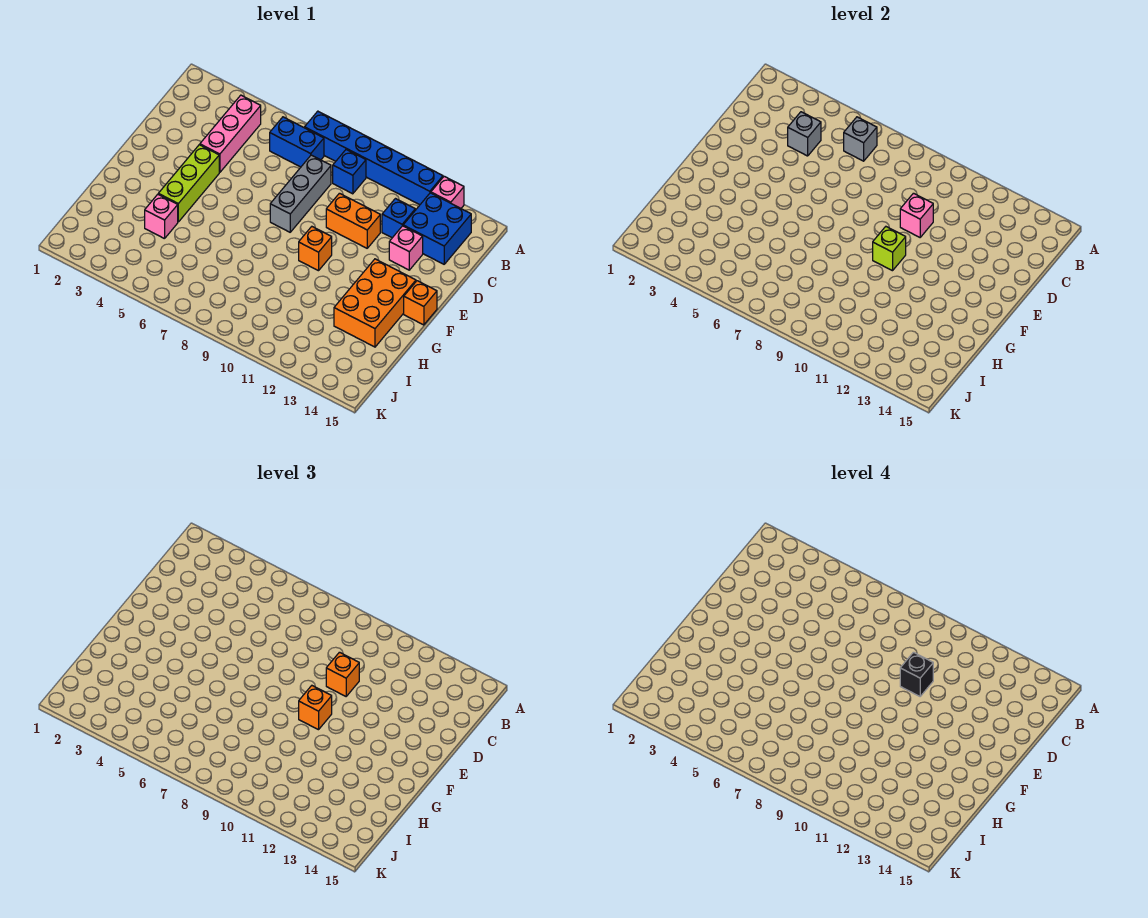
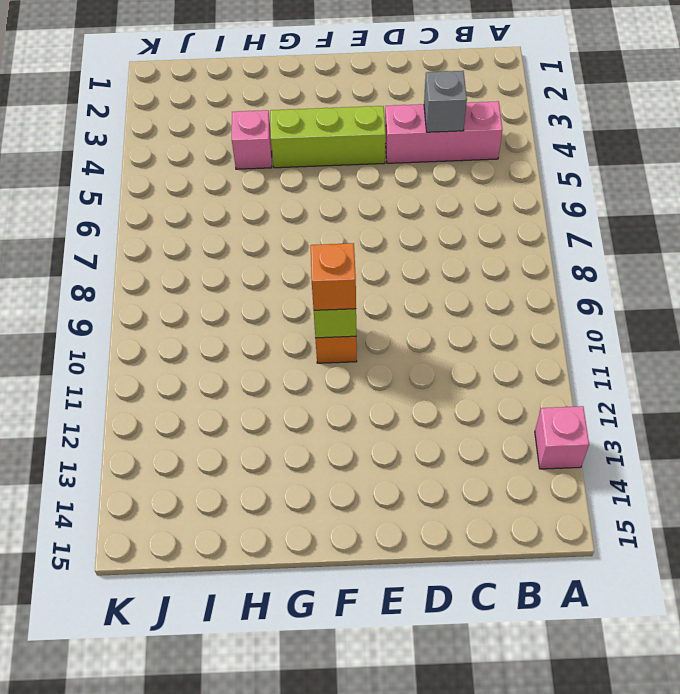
none -> blue brick A7:A12 level 1
none -> blue brick B6:B7 level 1
none -> blue brick B9 level 1

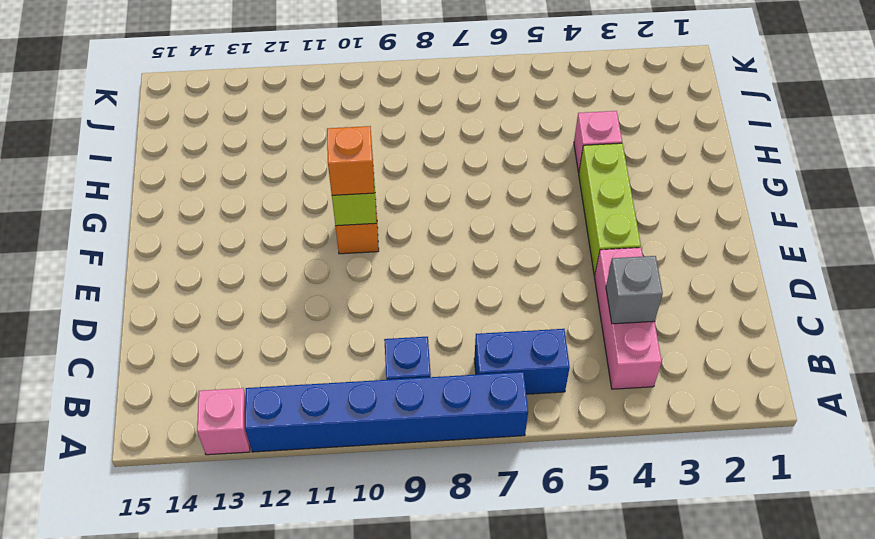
none -> blue brick B13:C14 level 1
none -> grey brick C8:E8 level 1
none -> blue brick C12 level 1

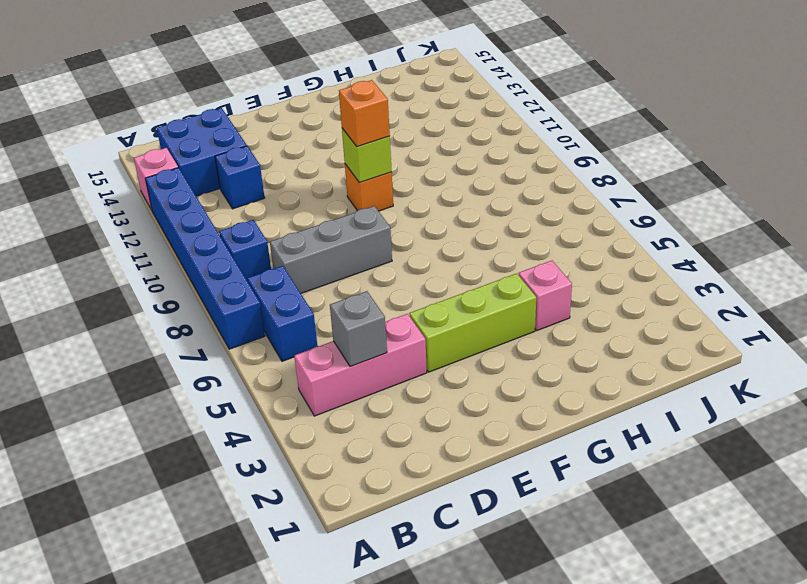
none -> orange brick D10:D11 level 1
none -> pink brick D13 level 1
none -> orange brick F13:H14 level 1

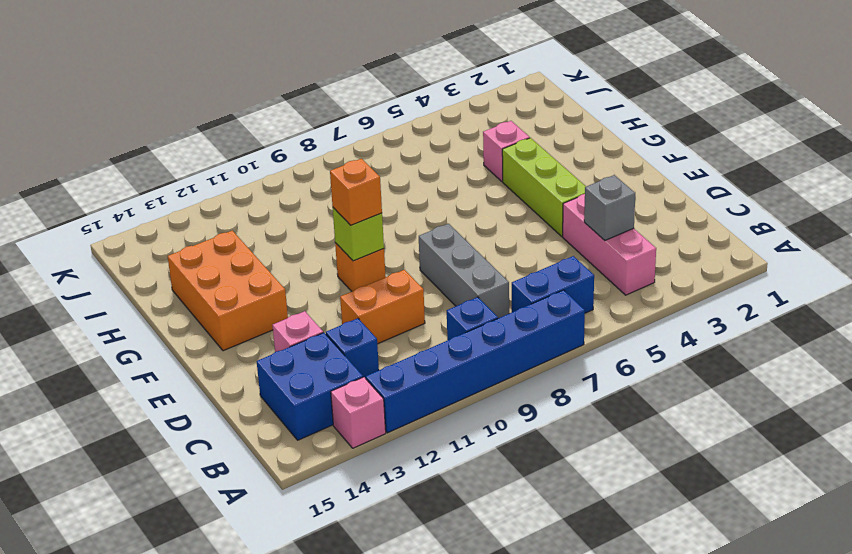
none -> orange brick F15 level 1
none -> grey brick B6 level 2
none -> pink brick D10 level 2

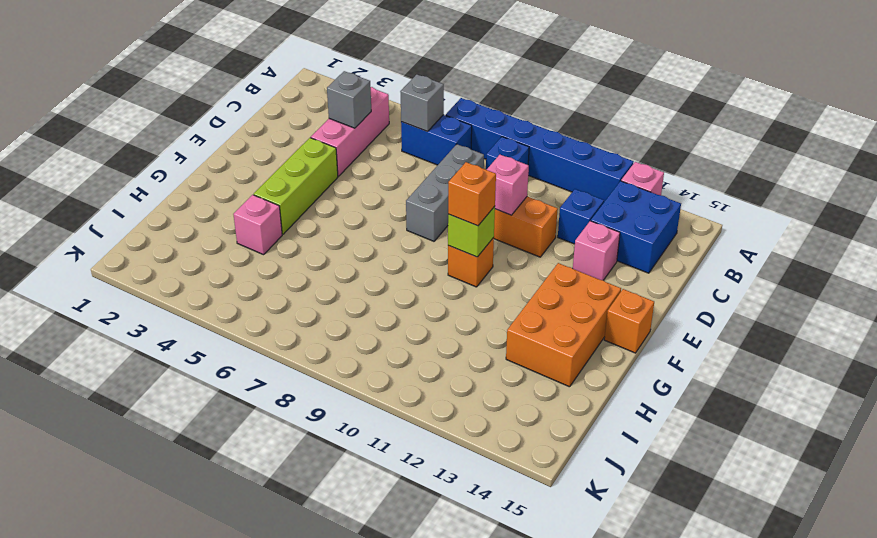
none -> orange brick D10 level 3
none -> black brick D10 level 4

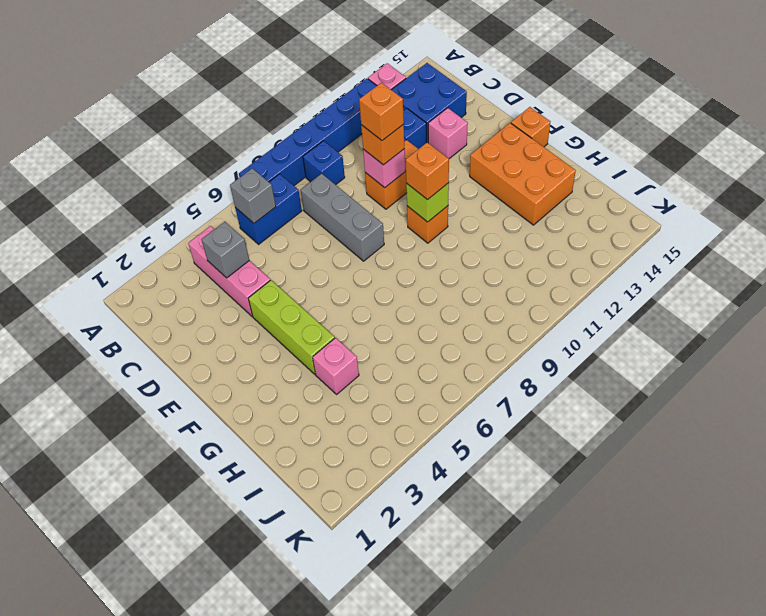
orange brick D10 level 4 -> black brick D10 level 4

